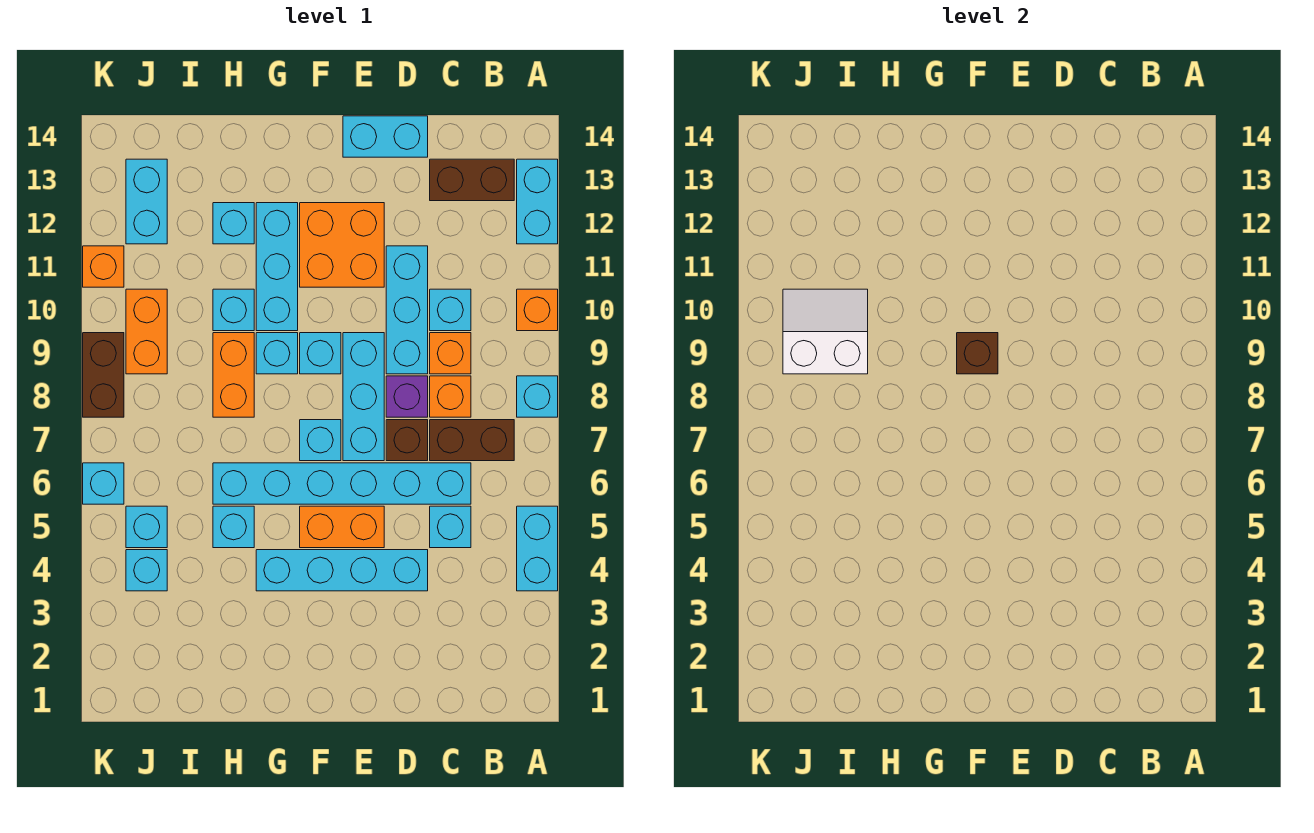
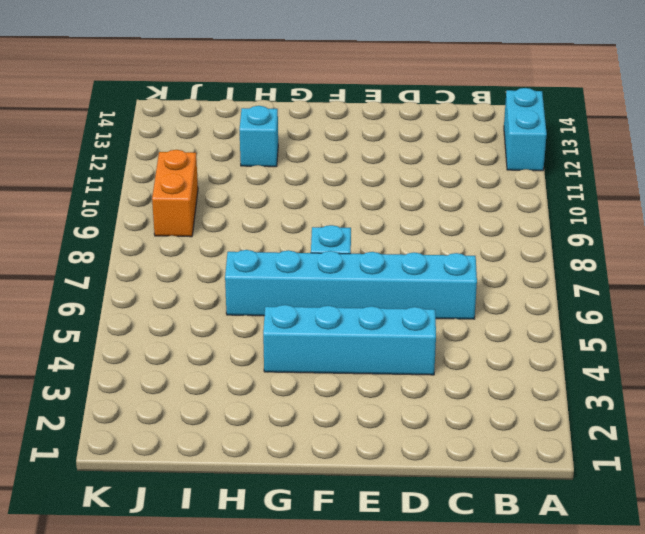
none -> cyan brick A4:A5 level 1
none -> cyan brick A8 level 1
none -> orange brick A10 level 1
none -> brown brick B7:C7 level 1

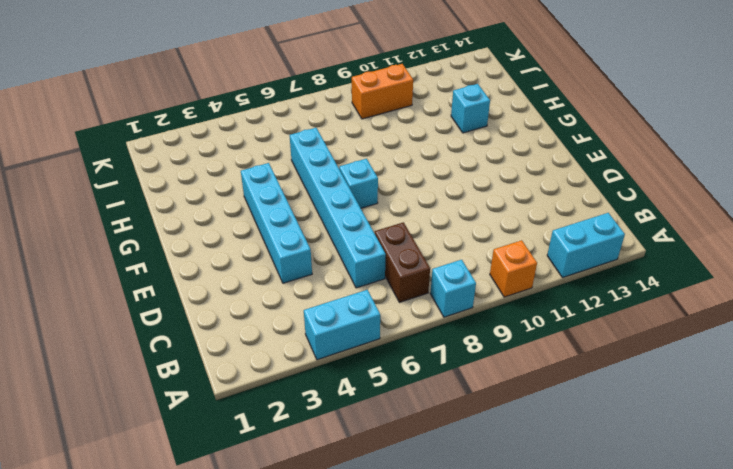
none -> brown brick B13:C13 level 1
none -> cyan brick C5 level 1
none -> orange brick C8 level 1
none -> orange brick C9 level 1

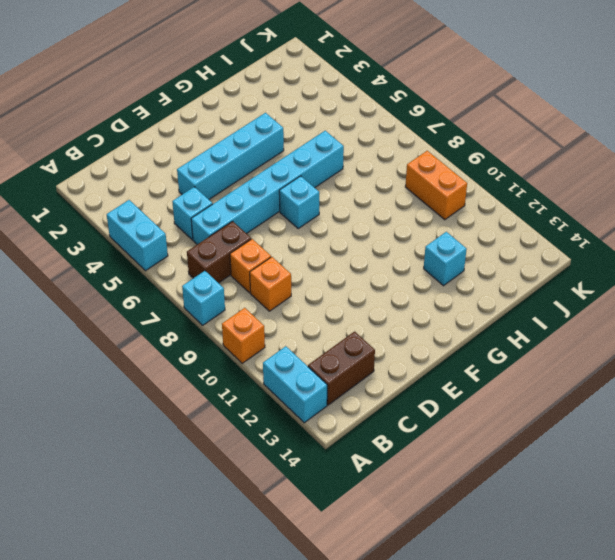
none -> cyan brick C10 level 1
none -> brown brick D7 level 1
none -> purple brick D8 level 1
none -> cyan brick D9:D11 level 1

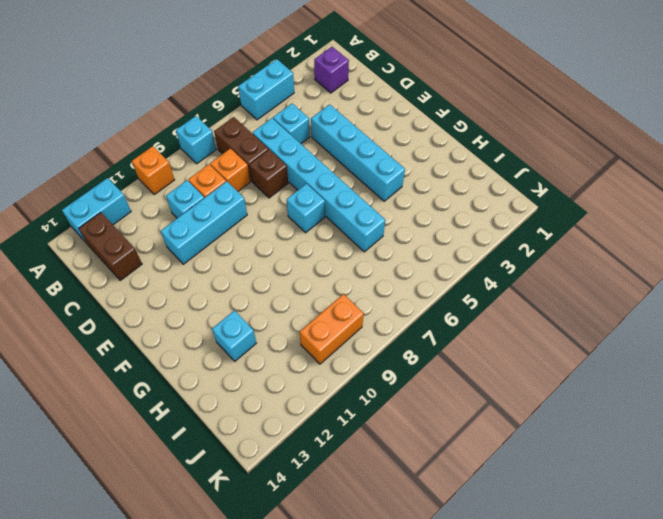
purple brick B2 level 1 -> purple brick D8 level 1
none -> cyan brick D14:E14 level 1
none -> orange brick E5:F5 level 1
none -> cyan brick E7:E9 level 1
none -> orange brick E11:F12 level 1

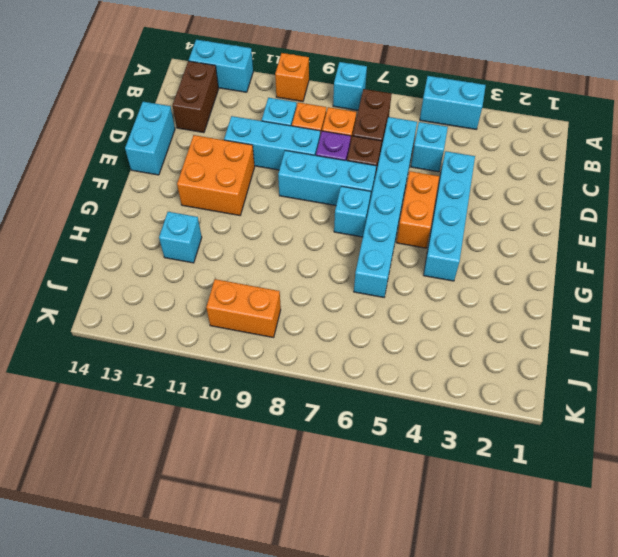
none -> cyan brick F9 level 1
none -> cyan brick G9 level 1
none -> cyan brick G10:G12 level 1
none -> cyan brick H5 level 1

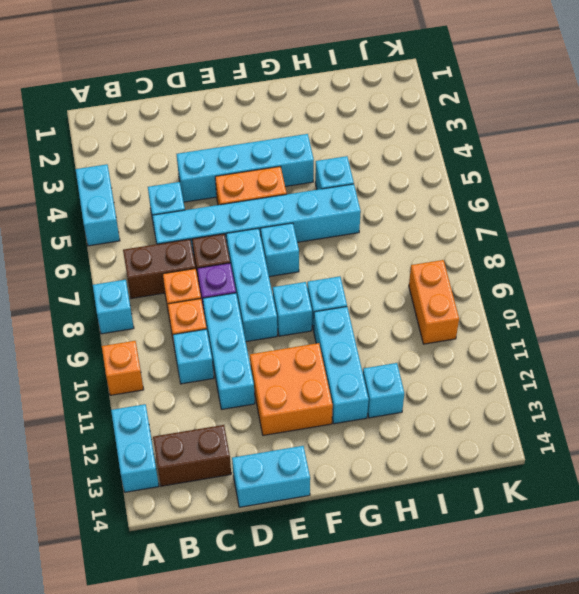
none -> orange brick H8:H9 level 1
none -> cyan brick H10 level 1
none -> cyan brick J4 level 1
none -> cyan brick J5 level 1

